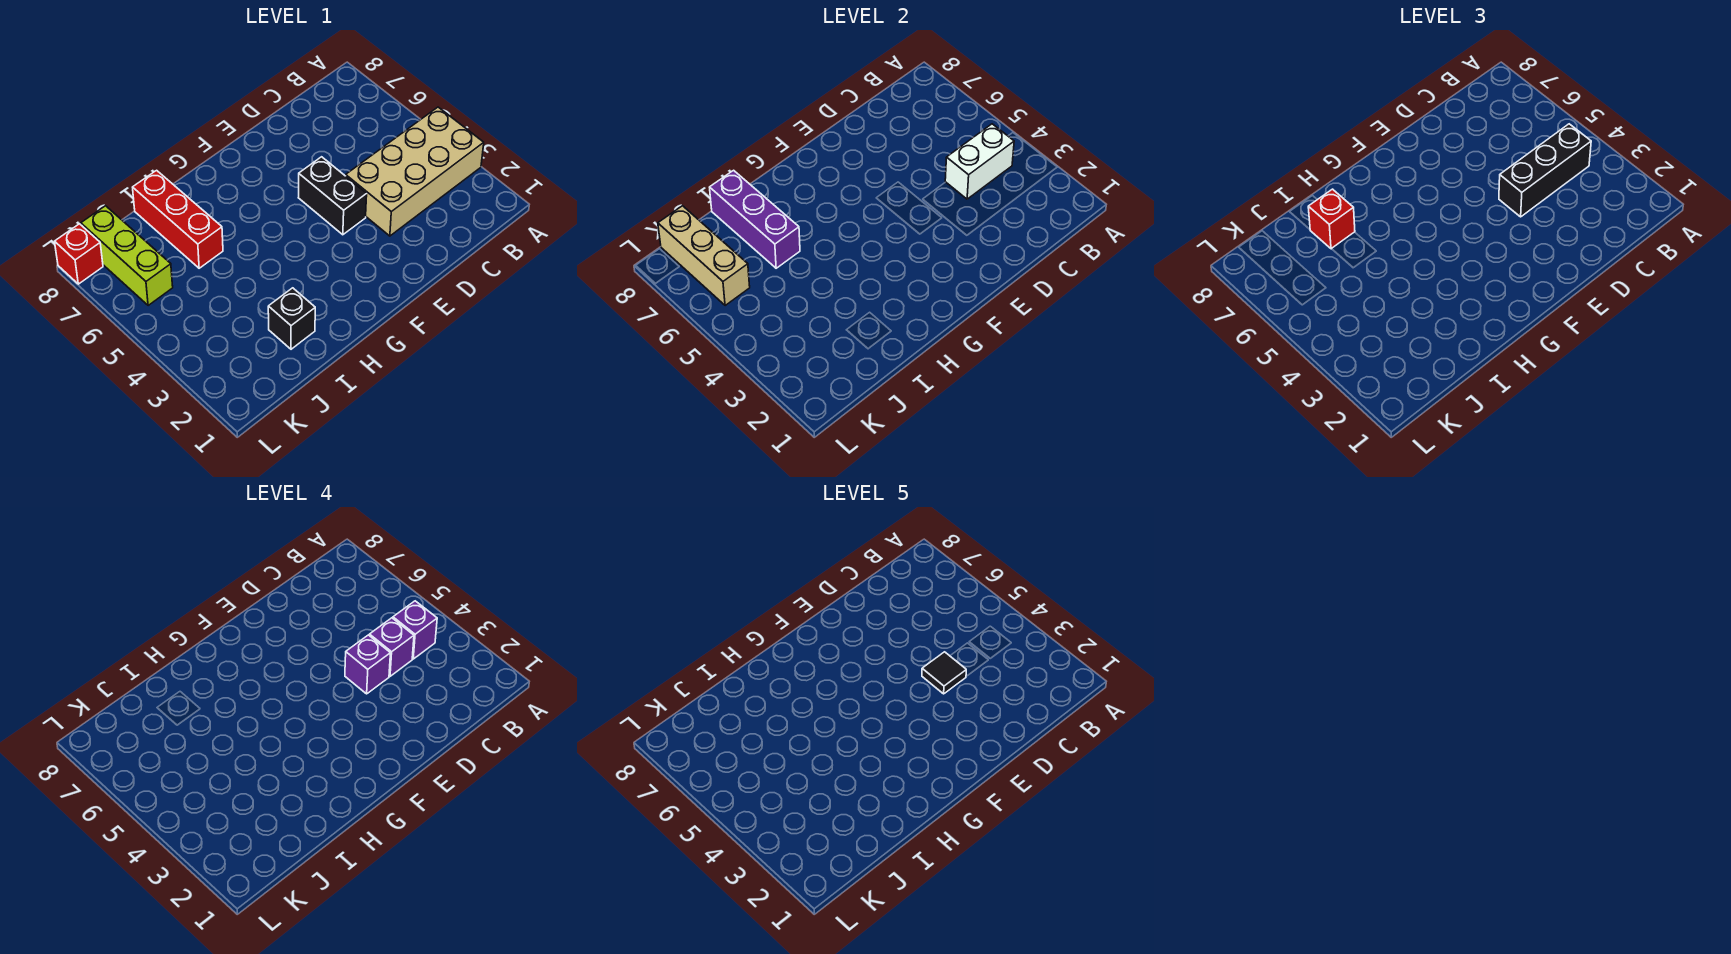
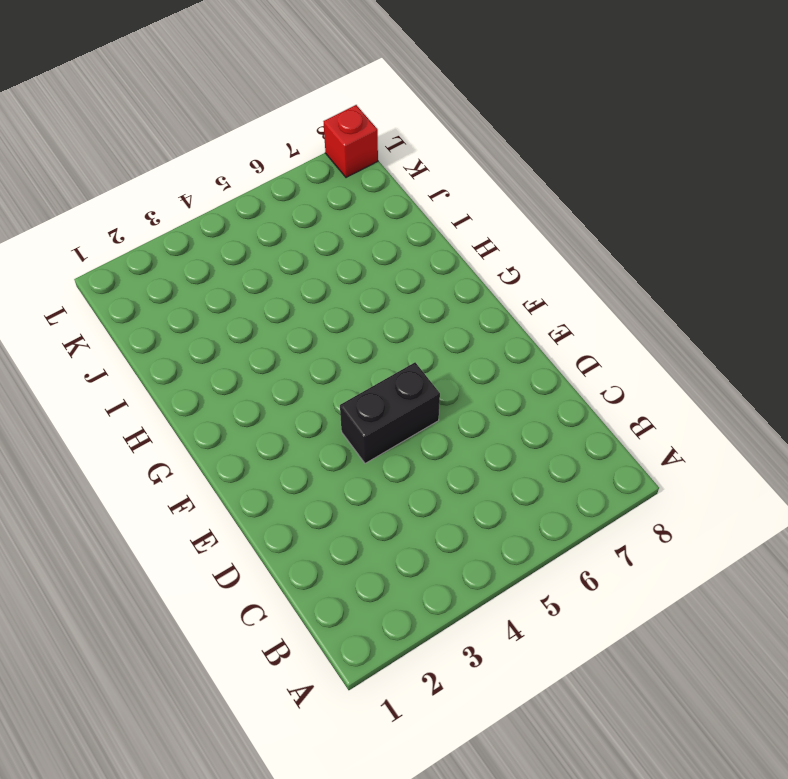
none -> tan brick A3:D4 level 1
none -> black brick I2 level 1
none -> red brick I6:I8 level 1

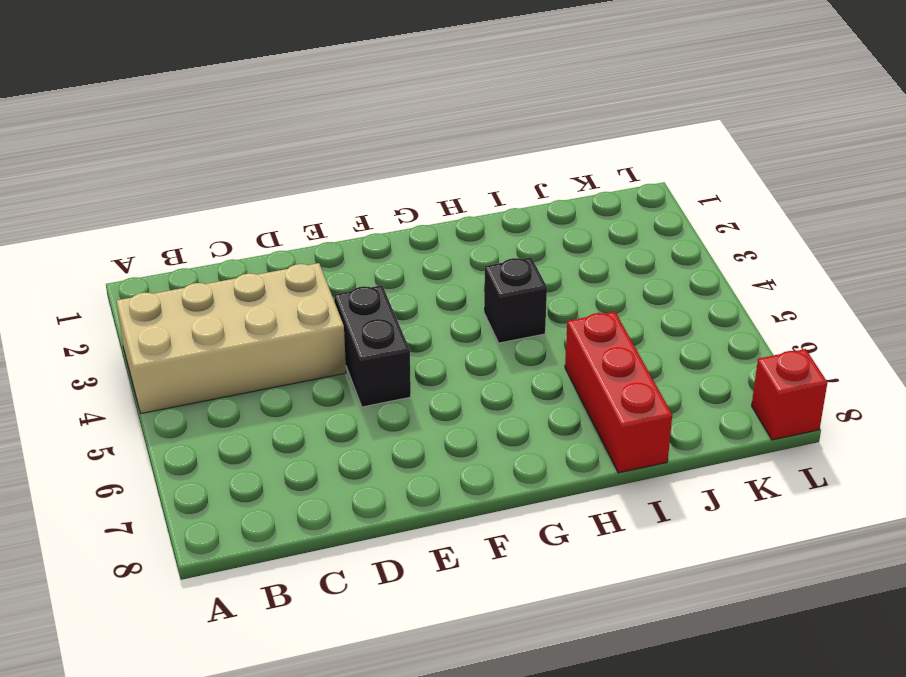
black brick H4 level 1 -> black brick I2 level 1
none -> lime brick K6:K8 level 1
none -> white brick B4:C4 level 2
none -> purple brick I6:I8 level 2

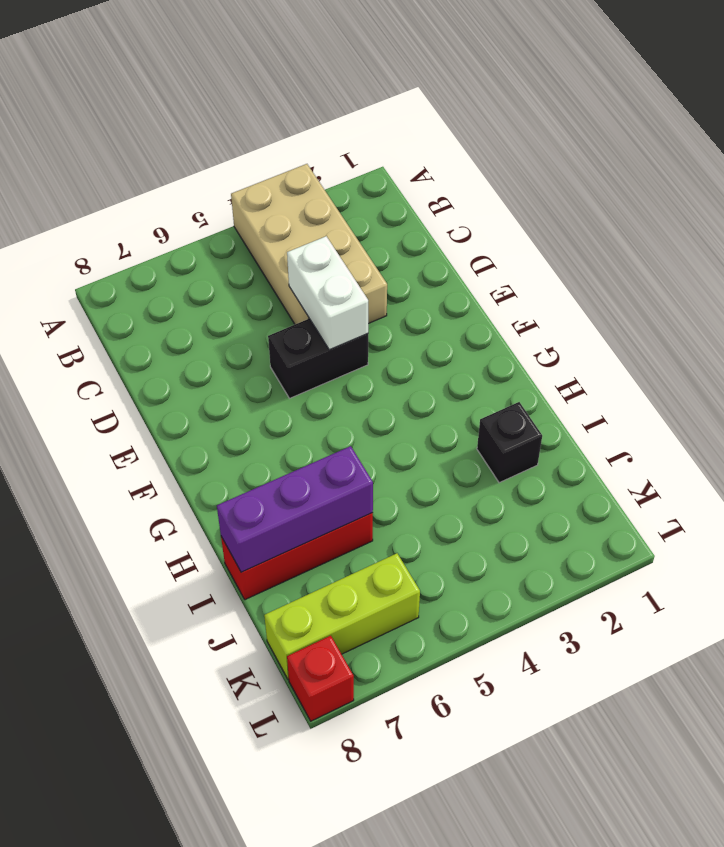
white brick D4:E4 level 2 -> white brick B4:C4 level 2
none -> tan brick K6:K8 level 2
none -> black brick B4:D4 level 3
none -> red brick I7 level 3

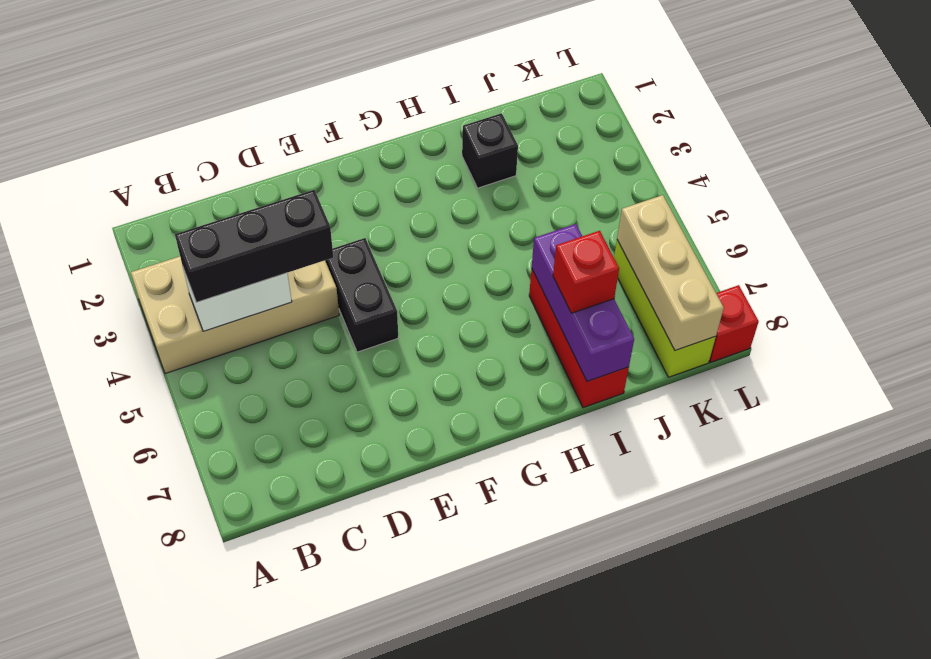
none -> purple brick B4 level 4
none -> purple brick C4 level 4
none -> purple brick D4 level 4

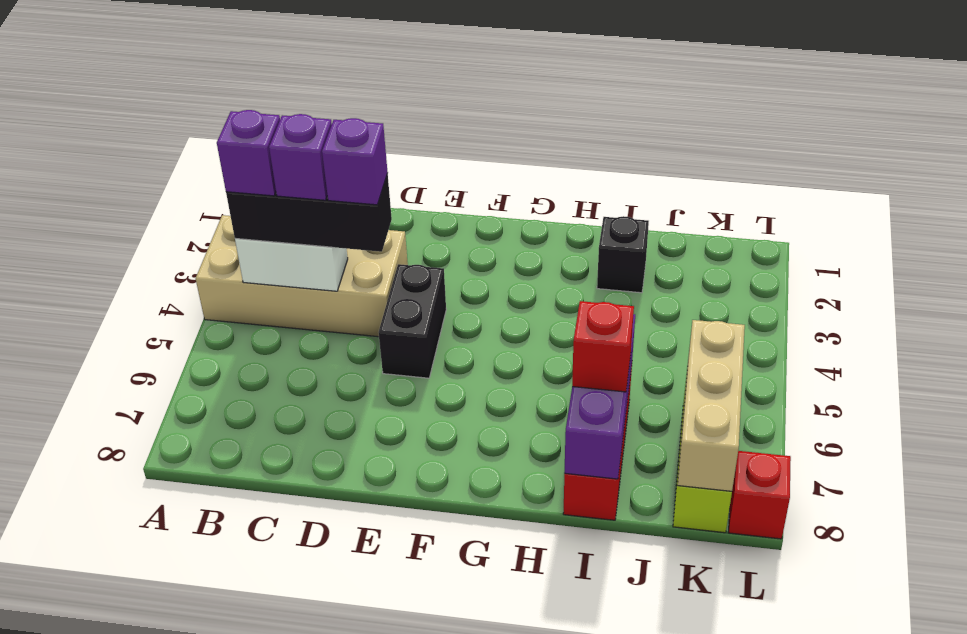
none -> black tile D4 level 5

